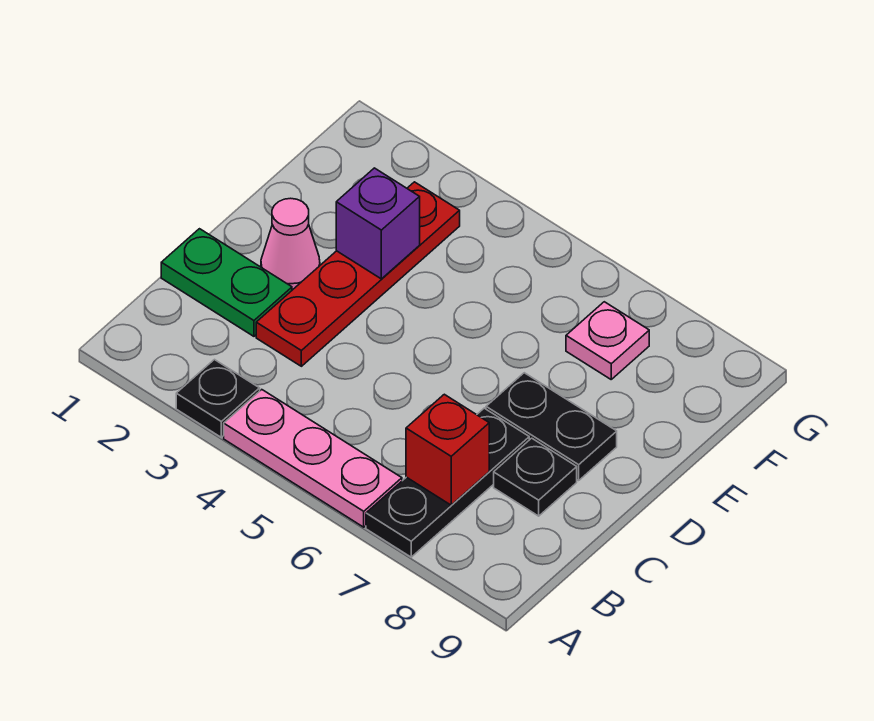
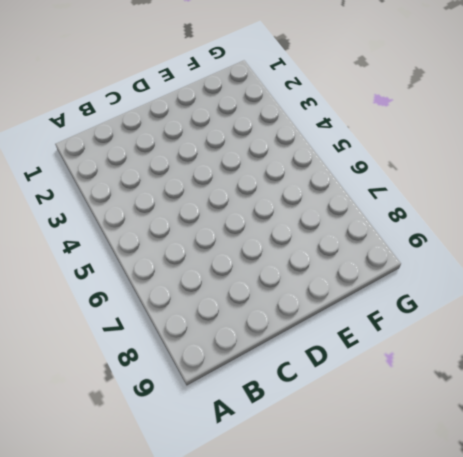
none -> black plate A3 level 1
none -> pink plate A4:A6 level 1

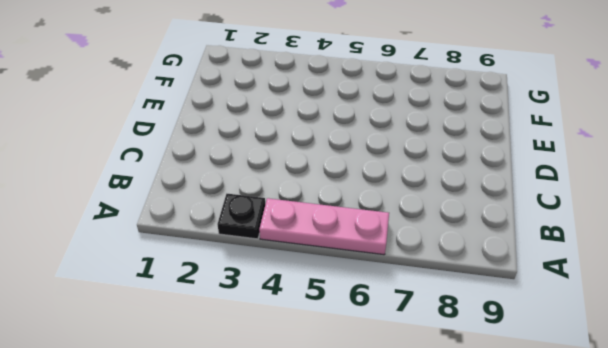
none -> black plate A7:C7 level 1
none -> green plate C1:C2 level 1

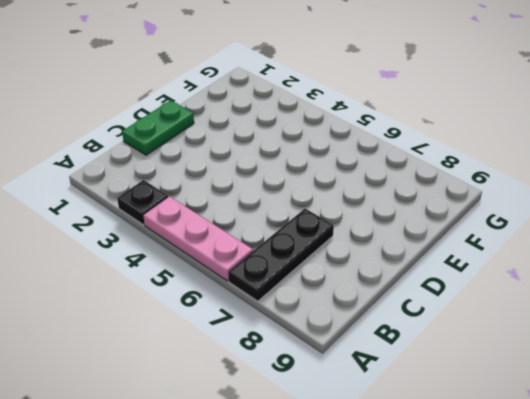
green plate C1:D1 level 1 -> green plate C1:C2 level 1
none -> red plate C3:F3 level 1
none -> black plate C8 level 1

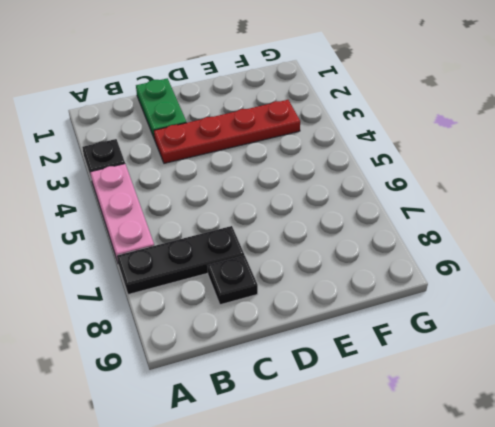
none -> pink cone D2 level 1
none -> black plate D7:D8 level 1

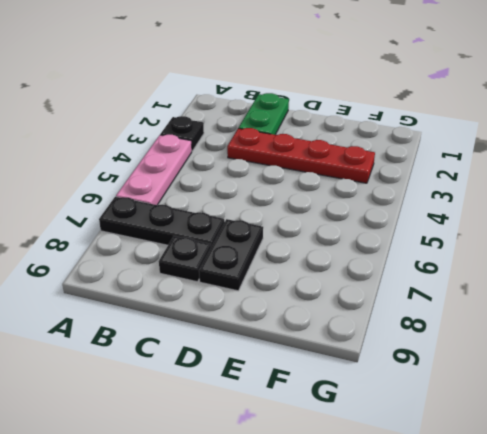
none -> pink cone D2 level 1
none -> pink plate F7 level 1

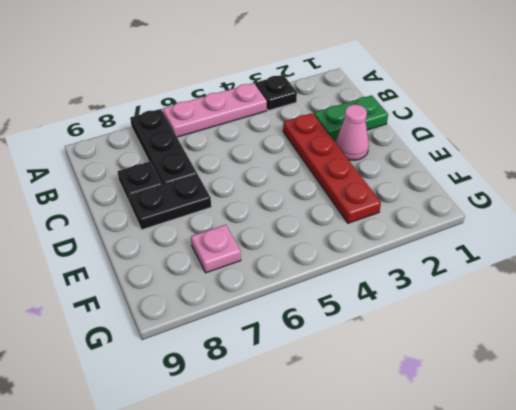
none -> red brick B7 level 2
none -> purple brick E3 level 2

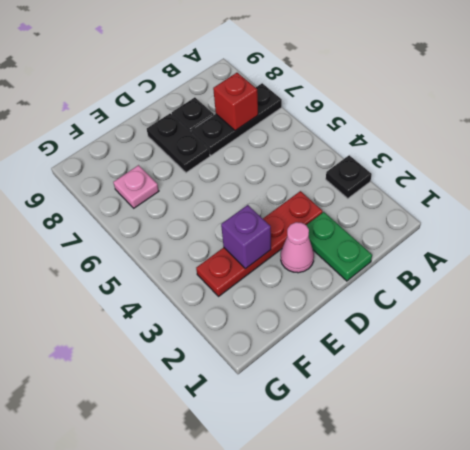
none -> pink plate A4:A6 level 1

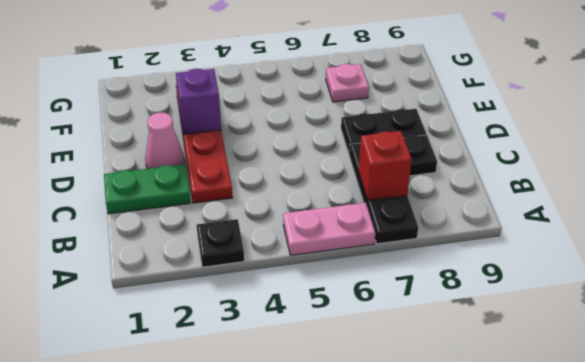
pink plate A5:A6 level 1 -> pink plate A4:A6 level 1

